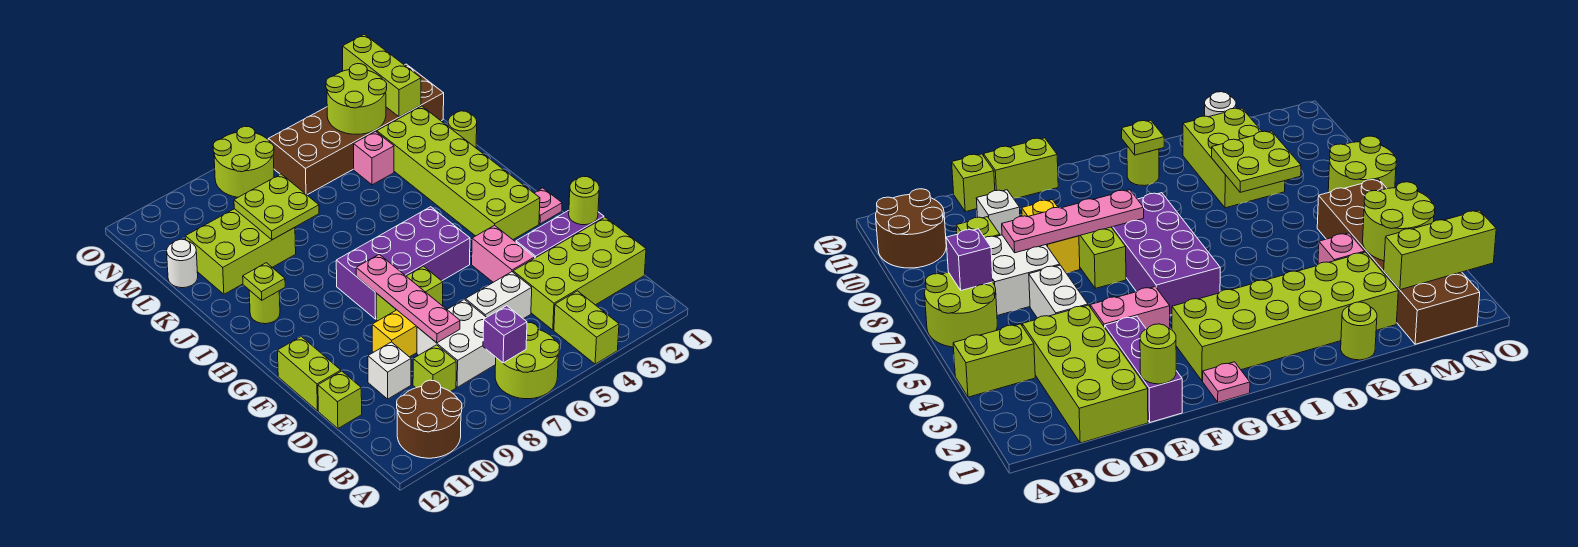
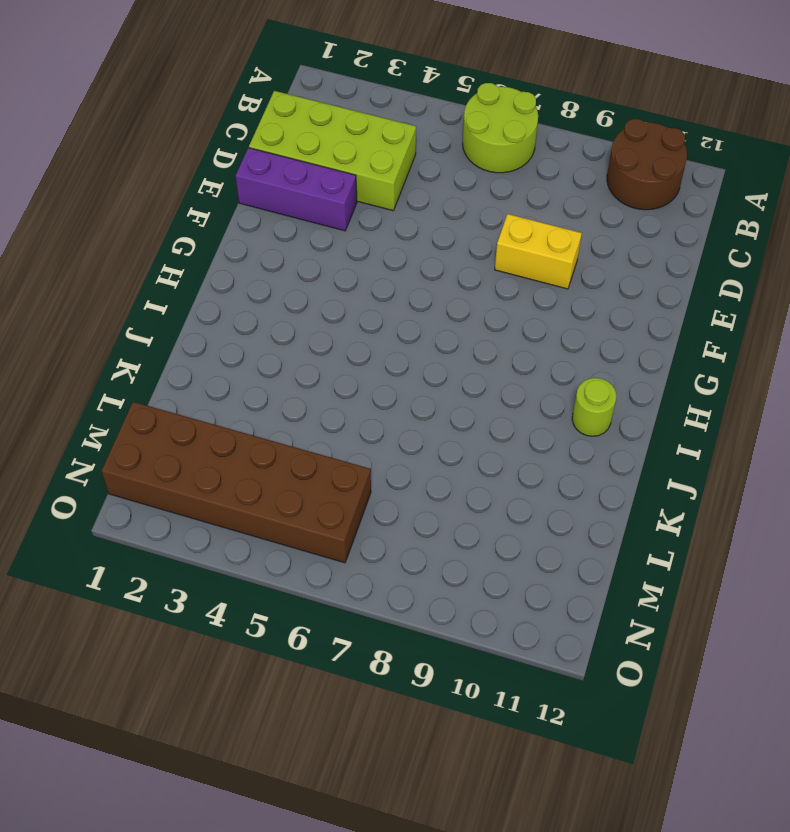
none -> lime brick A4:B4 level 1
none -> white brick C7:D8 level 1
none -> lime brick C9 level 1
none -> white brick D5:D6 level 1

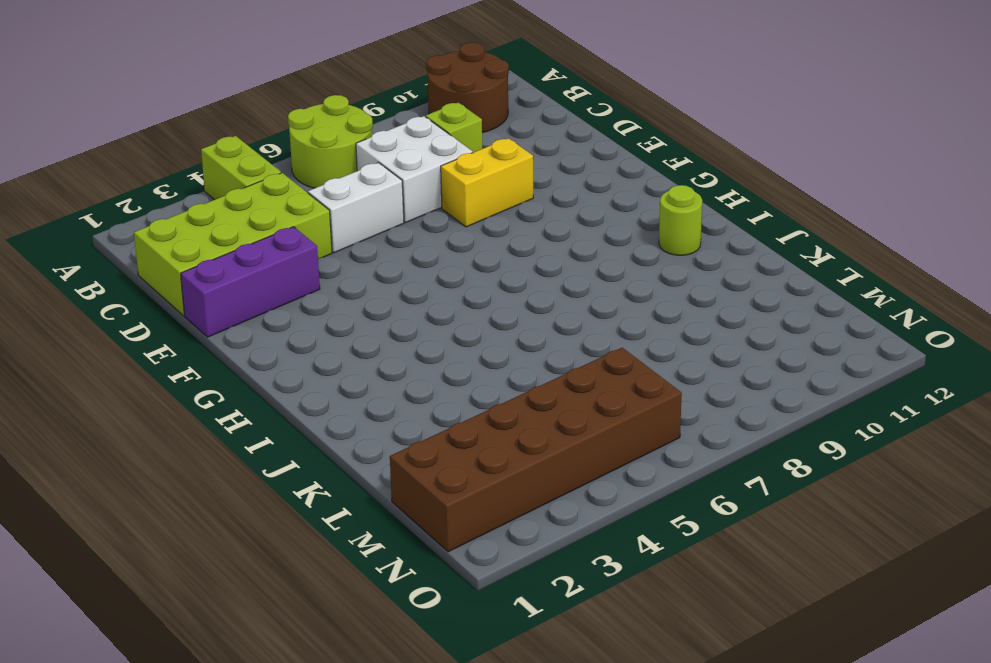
none -> white brick D10 level 1
none -> lime brick D12 level 1
none -> pink brick E4:F4 level 1
none -> lime brick E12:F12 level 1

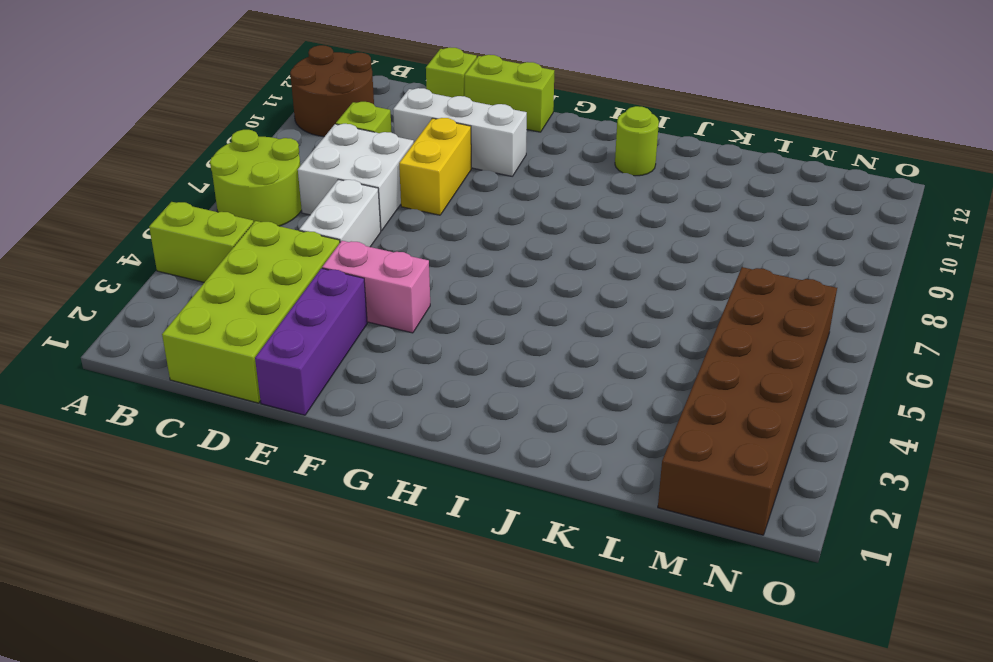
white brick D10:F10 level 1 -> white brick D10 level 1
none -> lime brick F7:F8 level 1
none -> pink plate G1 level 1
none -> lime brick G2:L3 level 1
none -> purple brick G5:H8 level 1

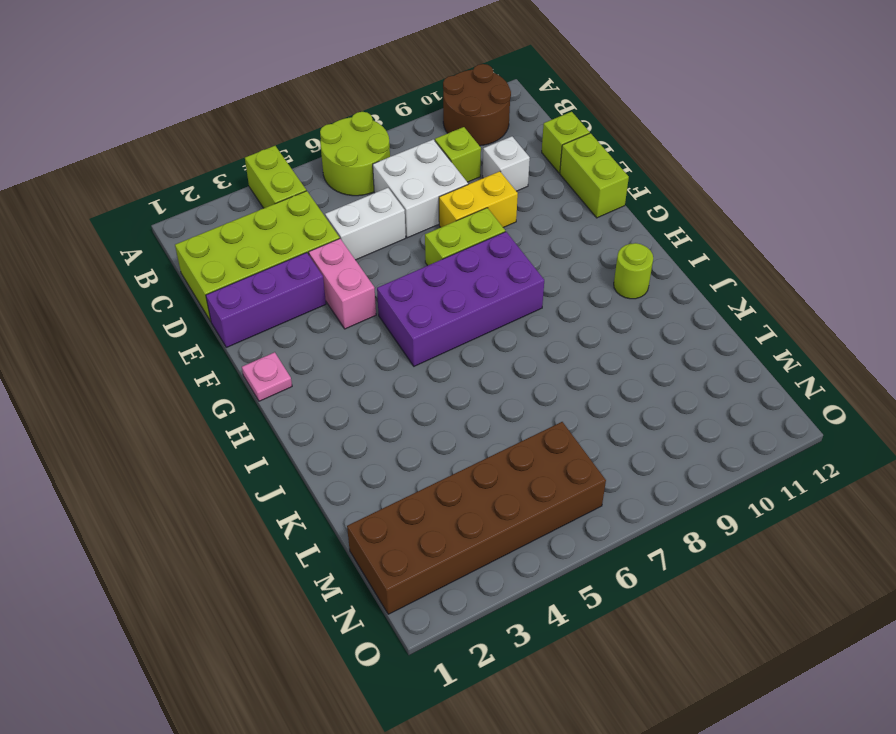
none -> lime brick G2:L3 level 1
none -> lime round brick K1 level 1
none -> lime brick K9:L11 level 1
none -> pink brick L4 level 1

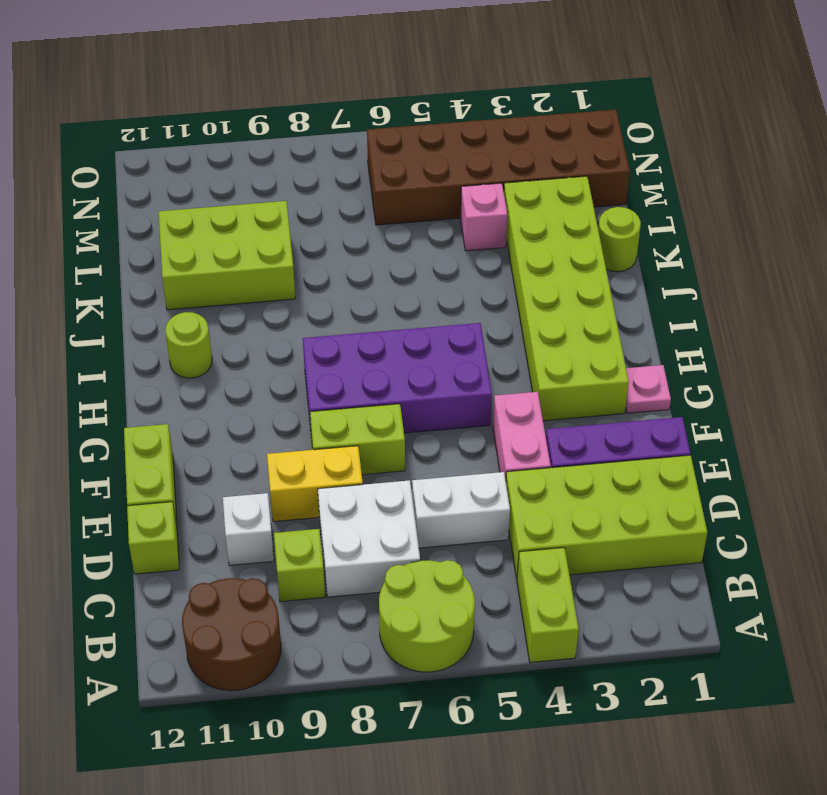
none -> white round brick L12 level 1
none -> lime round brick N7:O8 level 1
none -> purple brick B7 level 2
none -> pink plate D8:G8 level 2

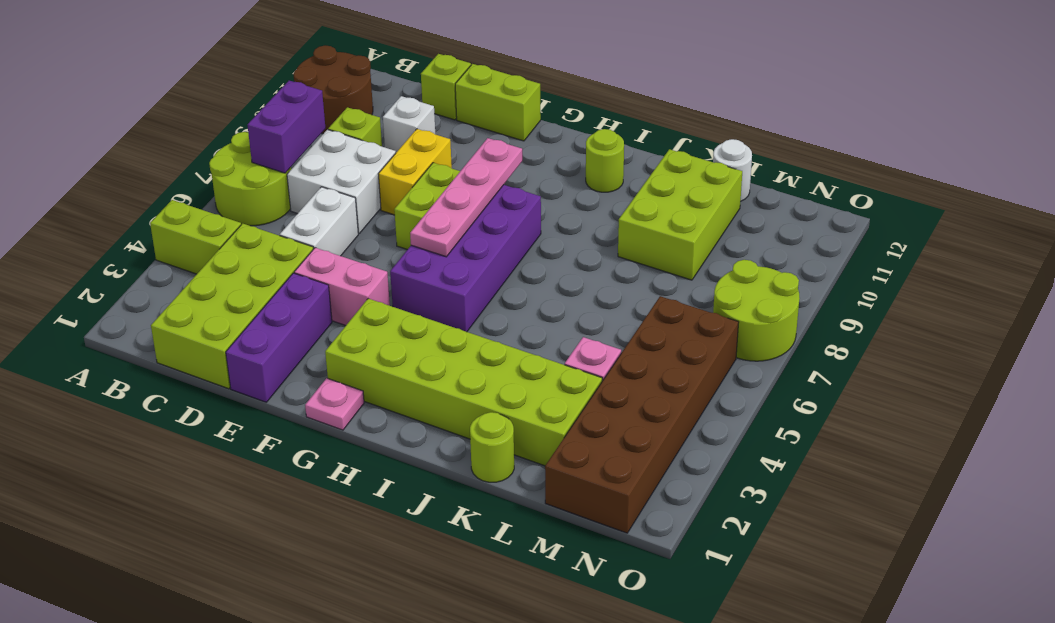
purple brick B7:B8 level 2 -> purple brick B7 level 2
pink plate G6:G9 level 2 -> pink plate D8:G8 level 2
none -> lime round brick E1 level 2
none -> lime plate I11 level 2
none -> lime plate K8:L9 level 2
none -> lime brick M2:O2 level 2

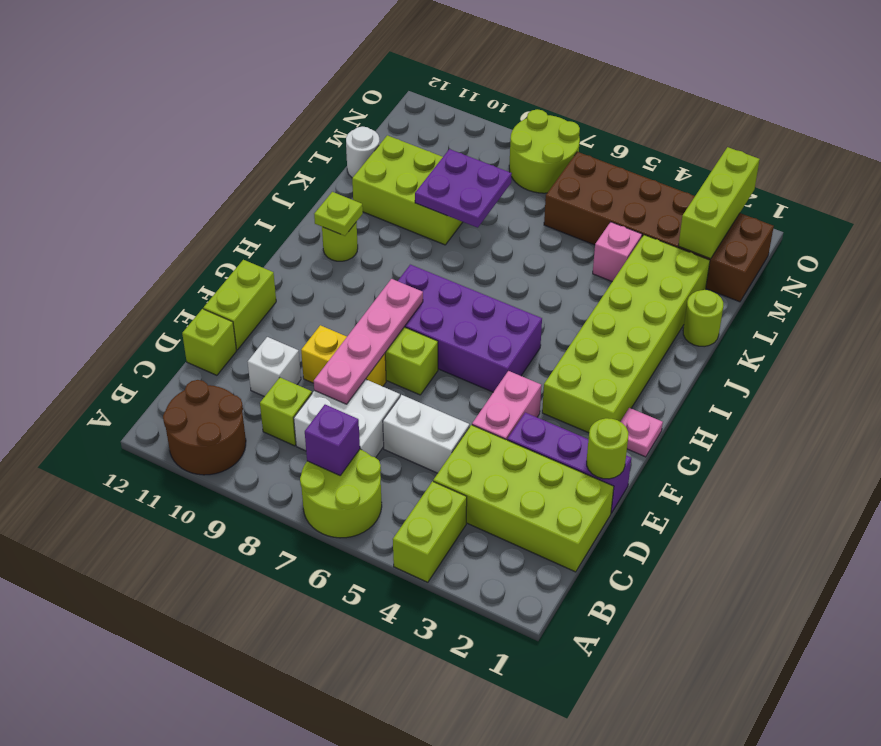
purple plate K8:L9 level 2 -> lime plate K8:L9 level 2
none -> lime round brick M3:N4 level 2

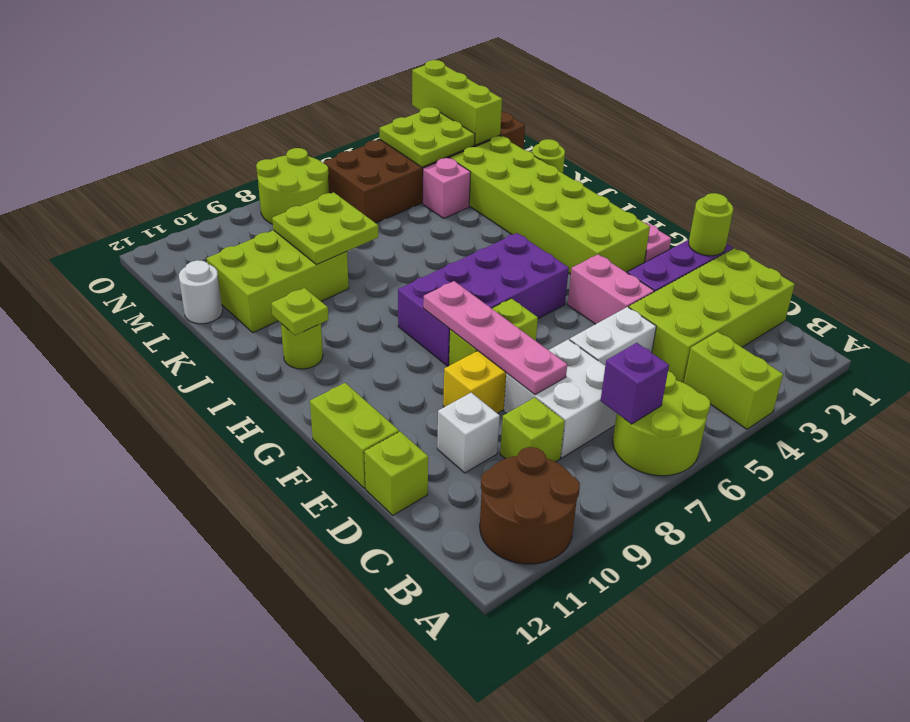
lime plate M3:N4 level 2 -> lime round brick M3:N4 level 2

